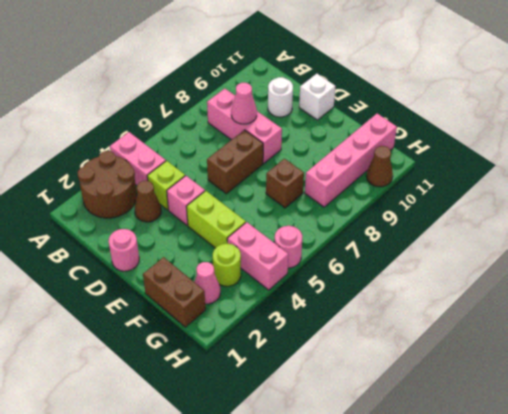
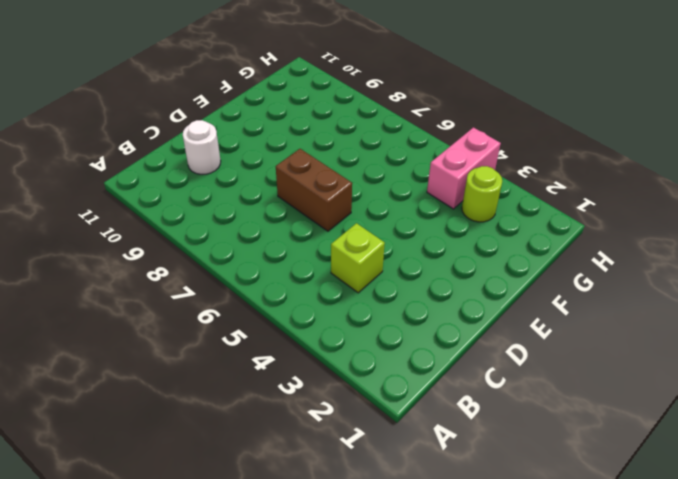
none -> brown round brick A2:B3 level 1
none -> pink brick A4:B4 level 1
none -> pink brick B8:D8 level 1

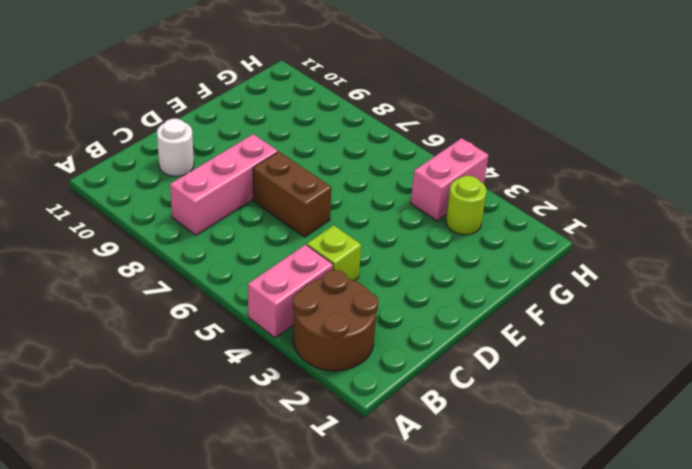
none -> brown cone C3 level 1
none -> pink round brick D1 level 1
none -> pink brick D4 level 1

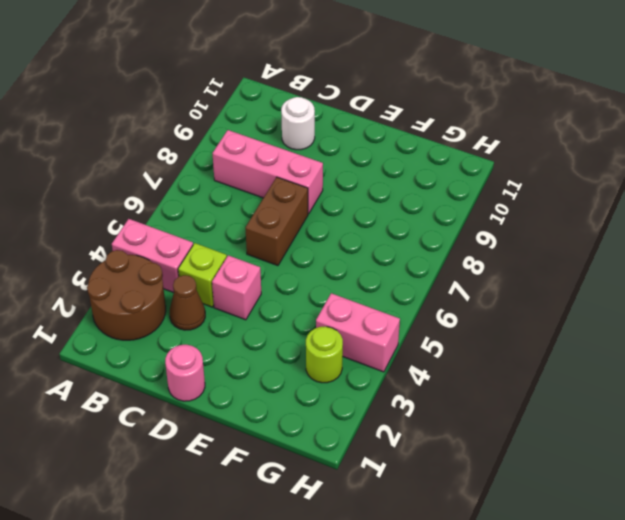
none -> white brick D11 level 1
none -> lime brick E4:F4 level 1
none -> brown brick F1:G1 level 1

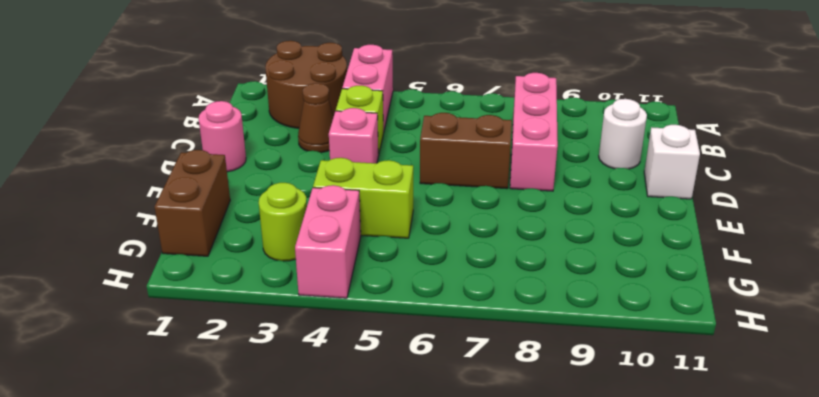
lime brick F4:F5 level 1 -> lime brick E4:F4 level 1
none -> brown brick F7 level 1
none -> pink cone G2 level 1
none -> pink brick G8:G11 level 1

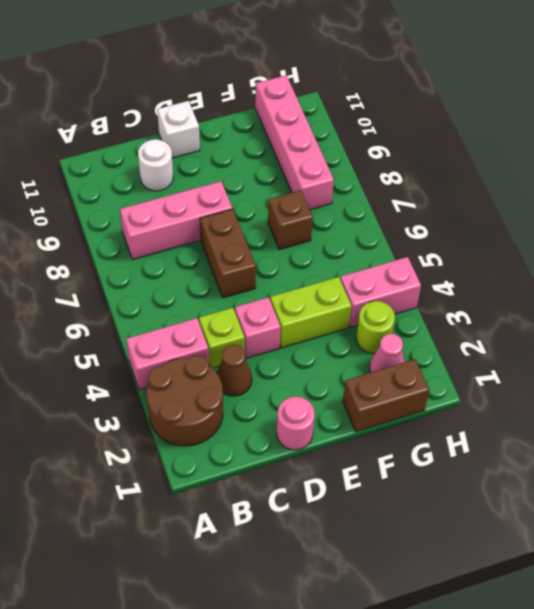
none -> pink round brick H5 level 1
none -> brown cone H10 level 1
none -> pink cone C8 level 2

